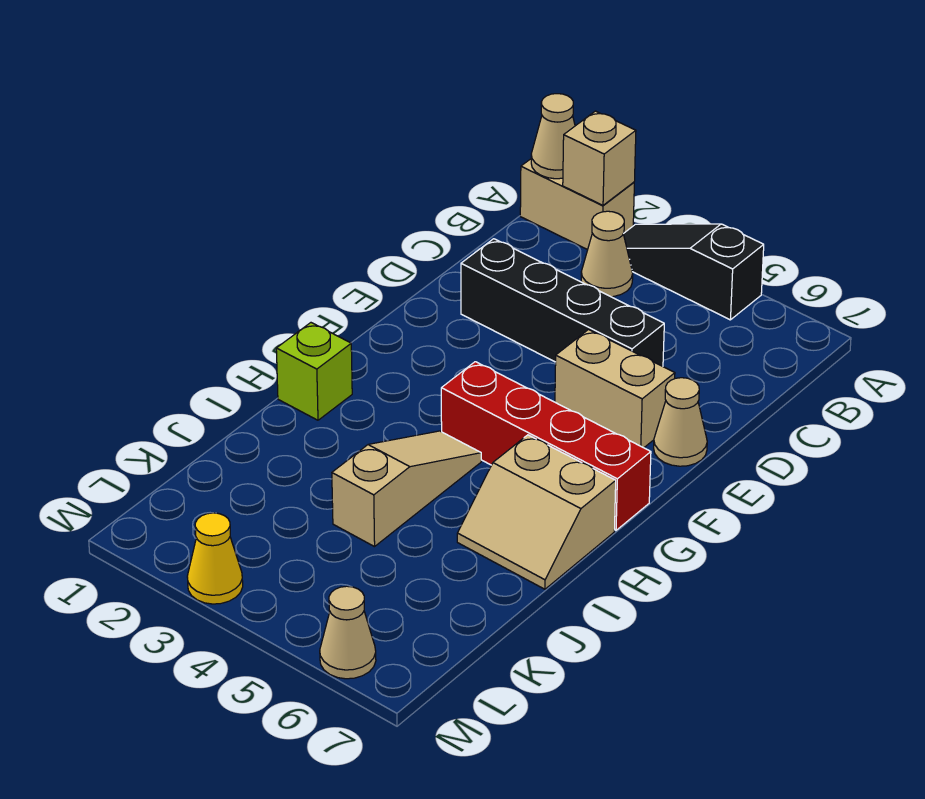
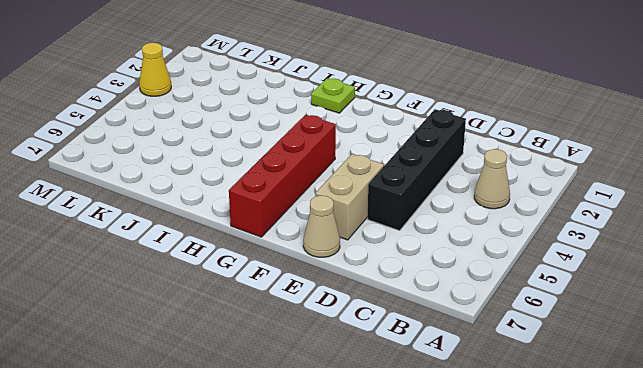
lime plate H1 level 1 -> lime brick H1 level 1
none -> tan brick A1:A2 level 1
none -> black slope A3:A5 level 1 top 5
none -> tan slope H4:J4 level 1 top J

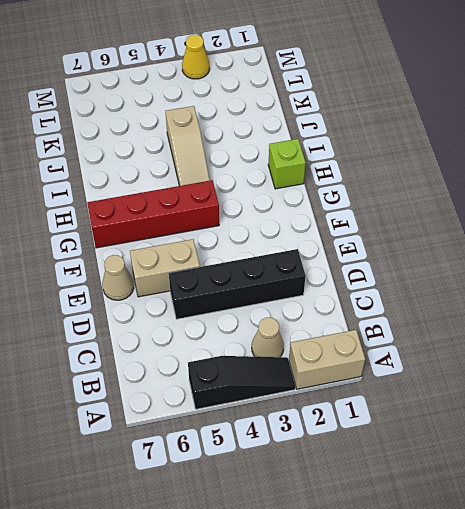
none -> tan slope H6:I7 level 1 top H
none -> tan cone M6 level 1
none -> tan cone A1 level 2

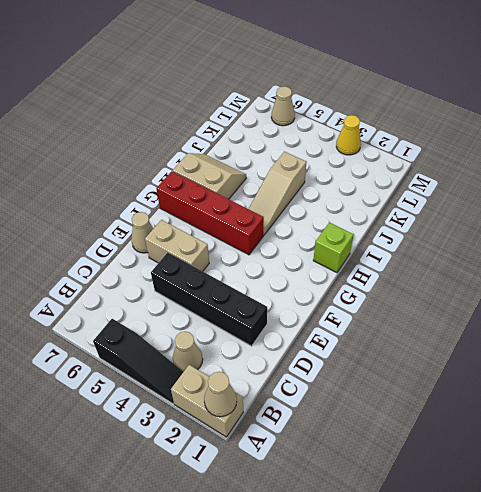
none -> tan brick A2 level 2

